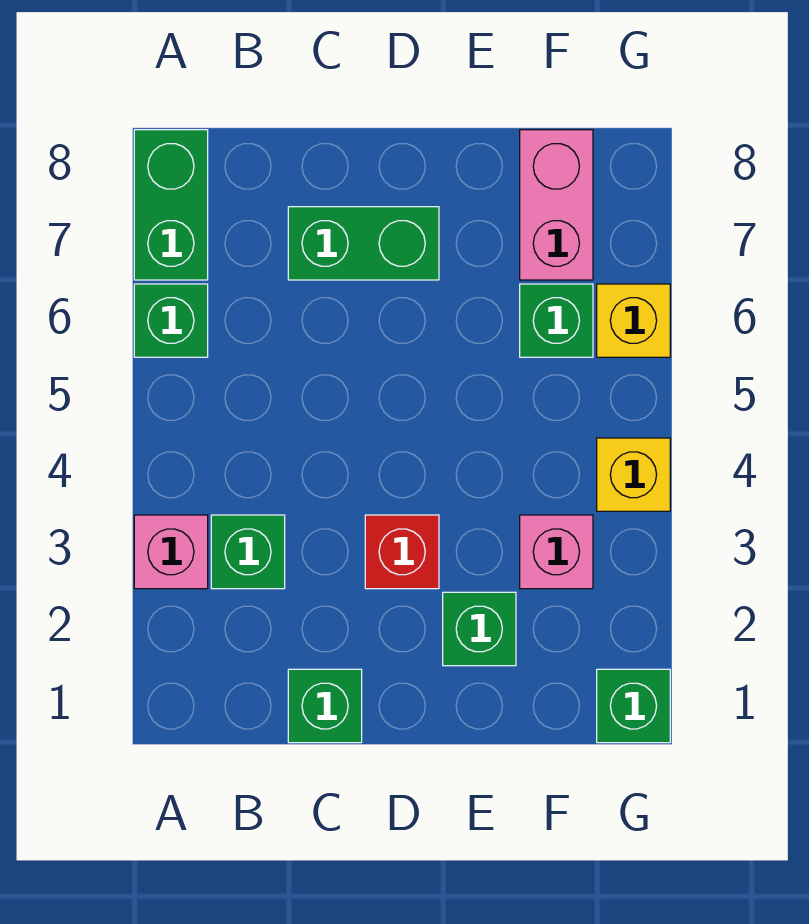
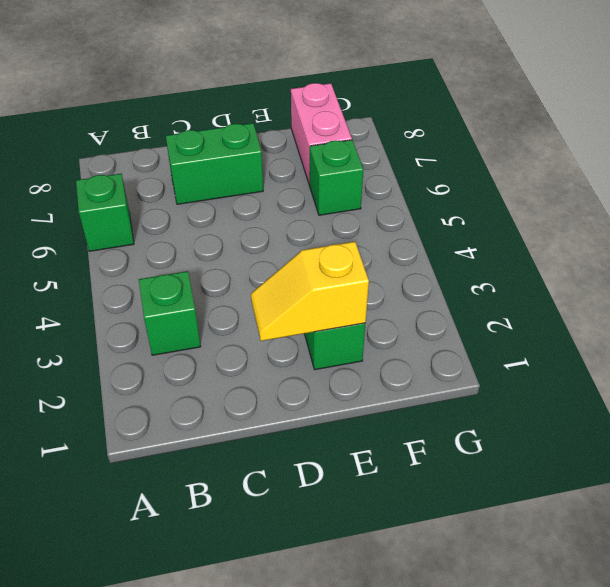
yellow slope D2:E2 level 2 top E -> none
none -> pink brick A3 level 1
none -> green brick A7:A8 level 1
none -> green brick C1 level 1

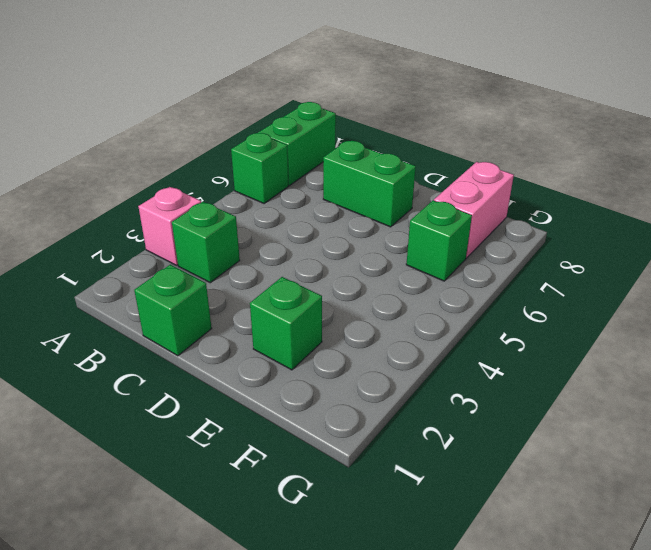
none -> red brick D3 level 1
none -> pink brick F3 level 1
none -> green brick G1 level 1

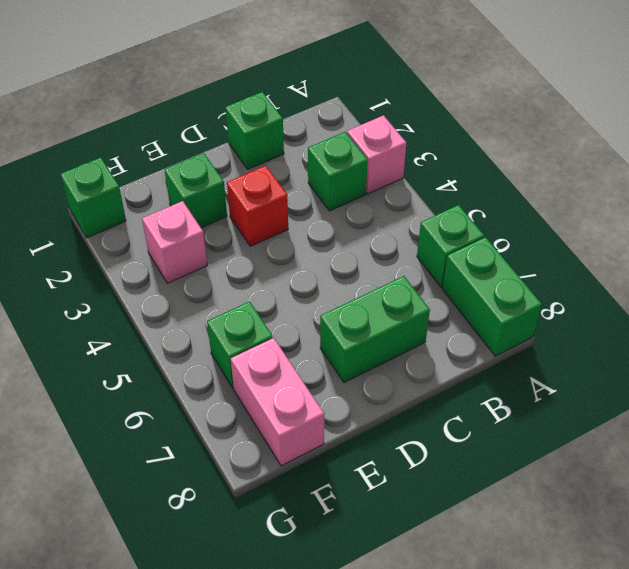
none -> yellow brick G4 level 1
none -> yellow brick G6 level 1

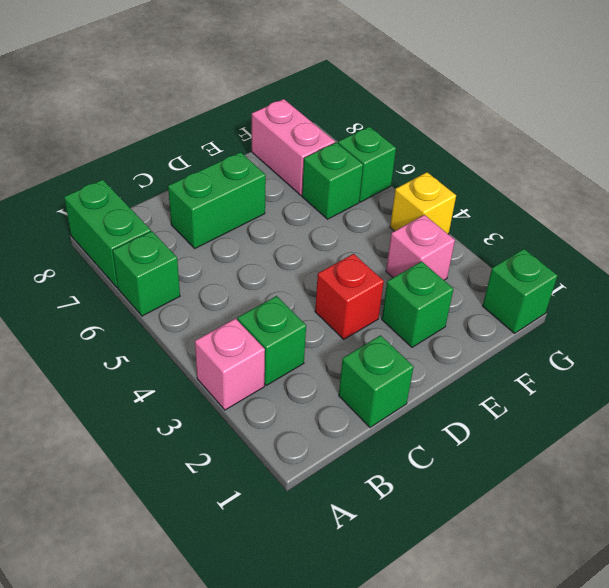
green brick G6 level 1 -> yellow brick G6 level 1

